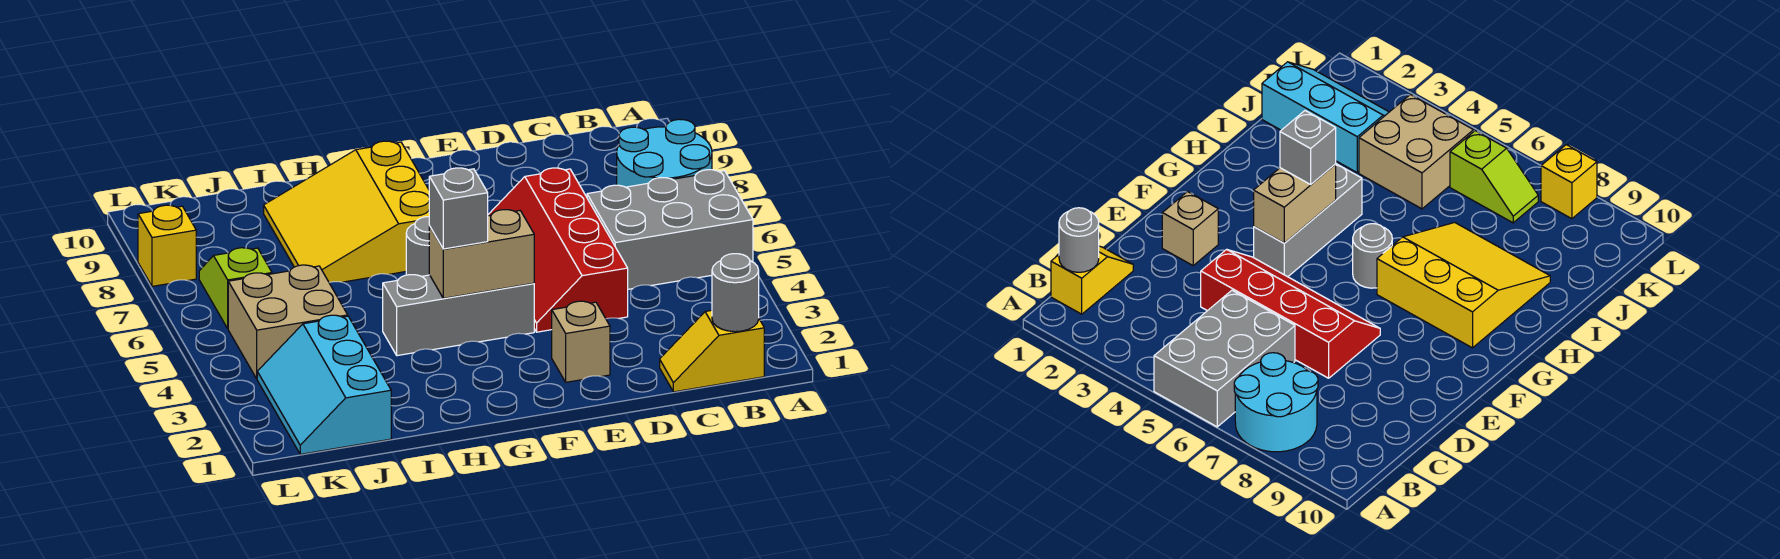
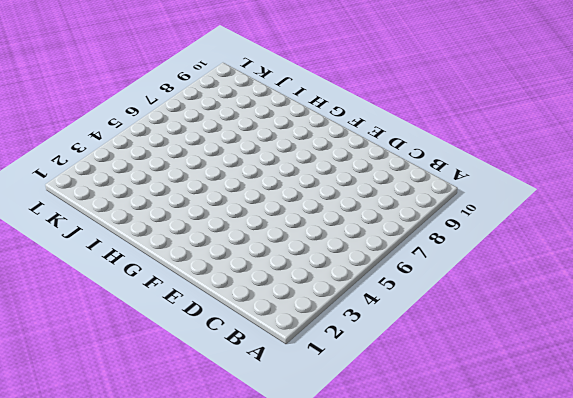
none -> grey brick A5:C6 level 1
none -> cyan round brick A7:B8 level 1
none -> yellow slope B1:C1 level 1 top B

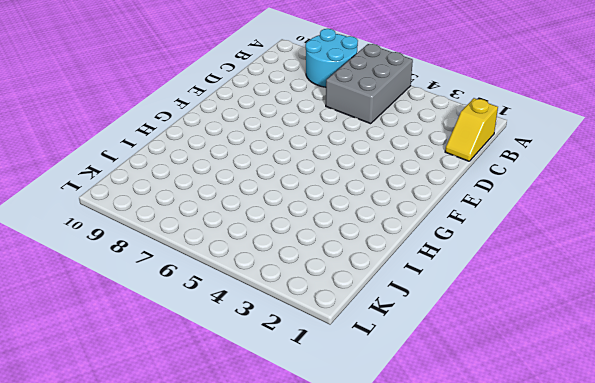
none -> red slope D4:E7 level 1 top D
none -> tan brick E2 level 1
none -> grey brick F4:H4 level 1

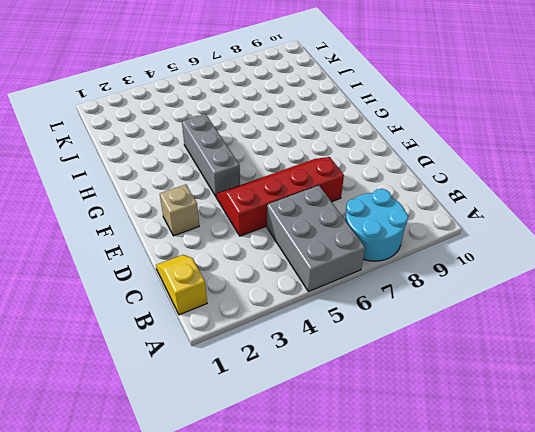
none -> grey round brick G6 level 1
none -> yellow slope G7:I9 level 1 top G
none -> cyan slope J1:K3 level 1 top J

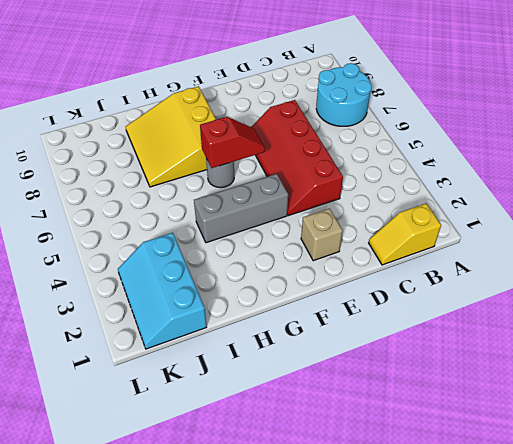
red slope F6:G6 level 2 top G -> none
none -> grey brick A5:C6 level 1
none -> tan brick J4:K5 level 1
none -> lime slope K6:K7 level 1 top 6

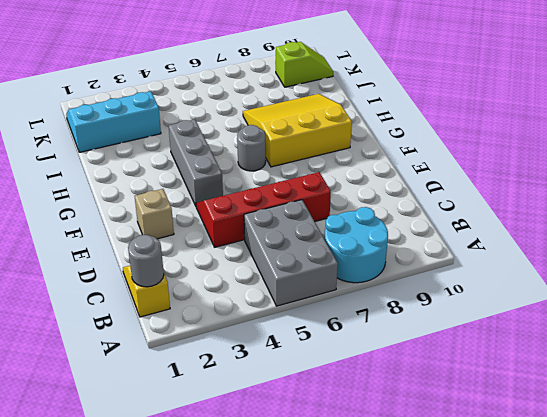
lime slope K9:K10 level 1 top 9 -> lime slope K6:K7 level 1 top 6
none -> tan brick J4:K5 level 1
none -> yellow brick L8 level 1
none -> tan brick F4:G4 level 2

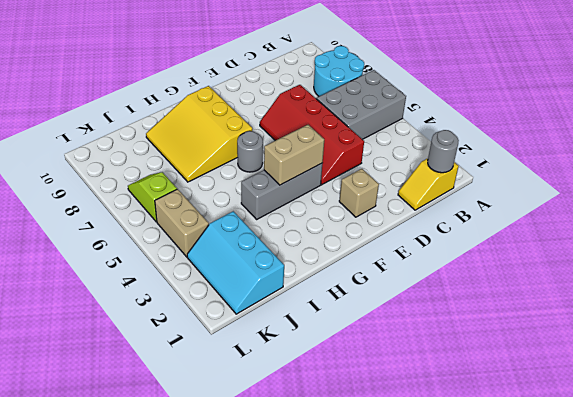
tan brick K4:K5 level 1 -> tan brick J4:K5 level 1
none -> yellow brick L8 level 1
none -> grey brick G4 level 3

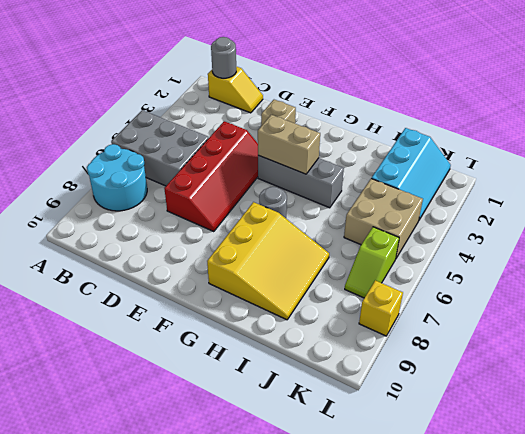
none -> grey brick G4 level 3

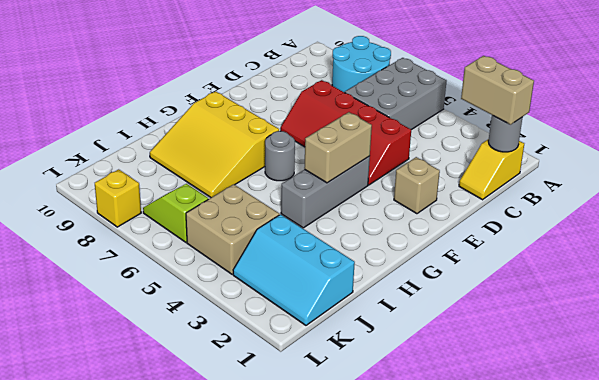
tan brick B1:B2 level 3 -> none
none -> grey brick G4 level 3

